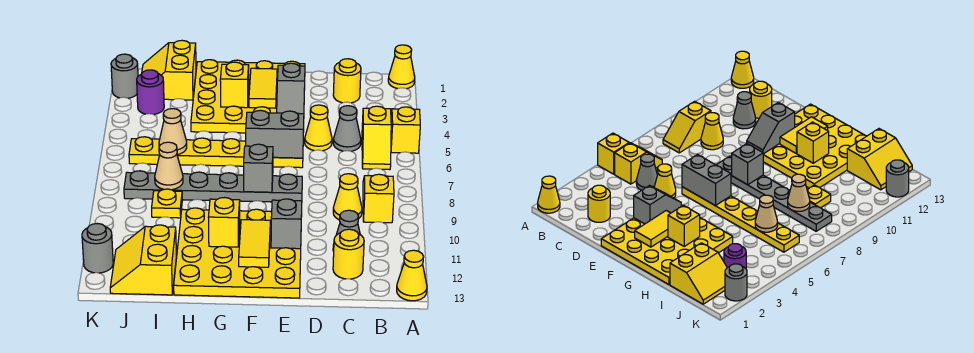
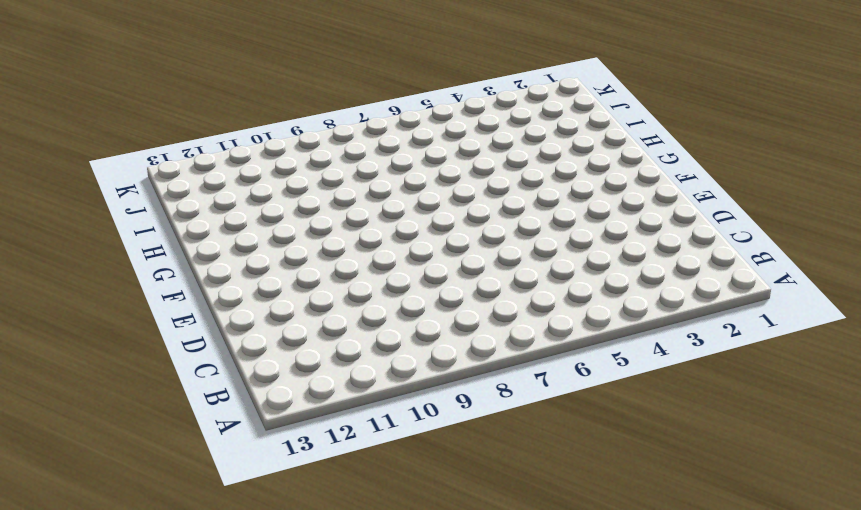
none -> yellow cone A1 level 1
none -> yellow brick A5 level 1
none -> yellow cone A13 level 1
none -> yellow slope B5:B6 level 1 top 5

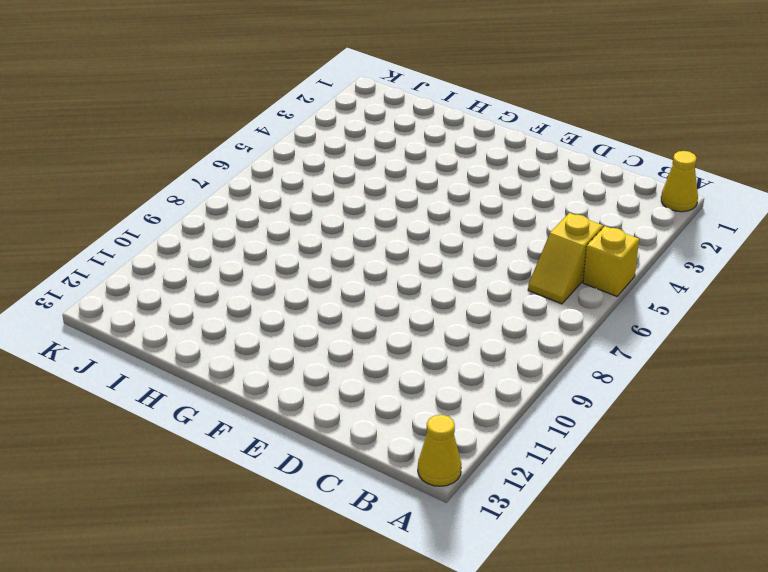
none -> yellow slope B8:B9 level 1 top 9
none -> yellow round brick C2 level 1
none -> grey cone C5 level 1
none -> yellow cone C9 level 1

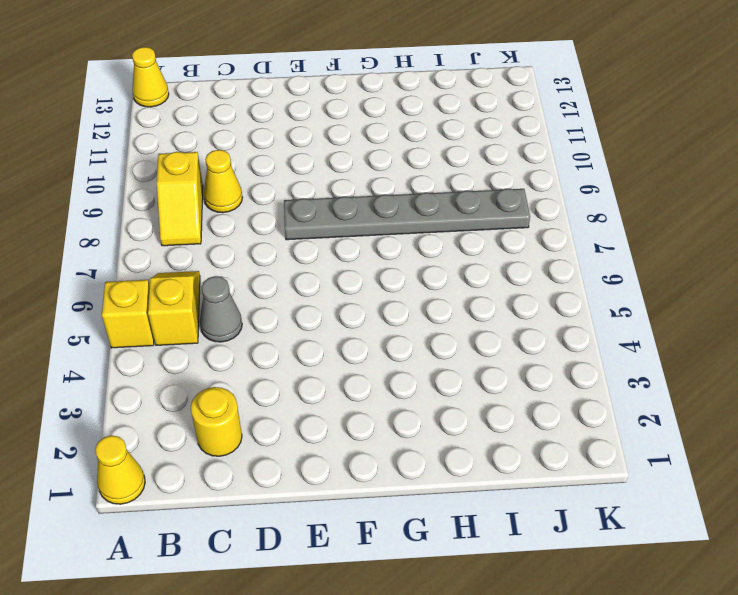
none -> grey cone C11 level 1
none -> yellow round brick C12 level 1
none -> yellow cone D5 level 1
none -> yellow plate E1:H4 level 1

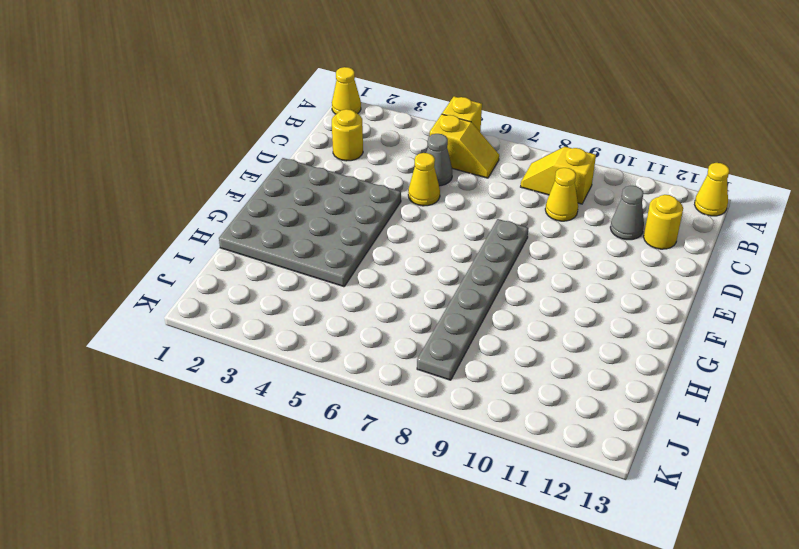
grey plate E1:H4 level 1 -> yellow plate E1:H4 level 1
none -> yellow plate E6:J6 level 1
none -> yellow plate E10:H13 level 1
none -> yellow slope I1:J2 level 1 top I
none -> yellow plate I9 level 1

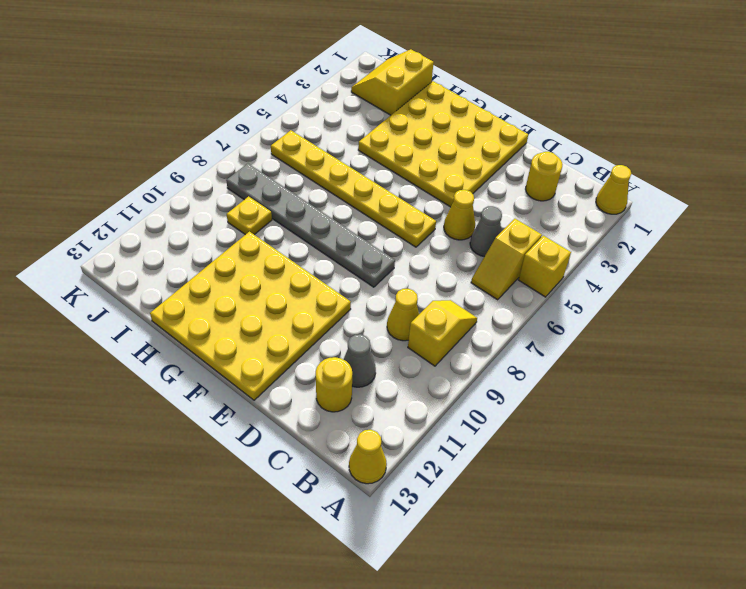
none -> yellow slope I12:J13 level 1 top I
none -> purple round brick J3 level 1
none -> grey round brick K2 level 1
none -> grey round brick K12 level 1

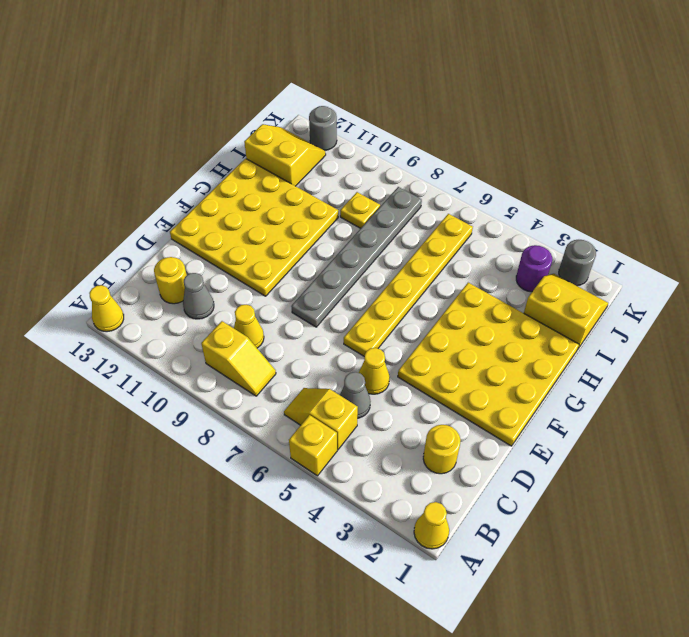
none -> grey slope E3:E4 level 2 top 3
none -> grey brick E6:F6 level 2
none -> grey slope E10:E11 level 2 top 11
none -> yellow tile F2:F3 level 2

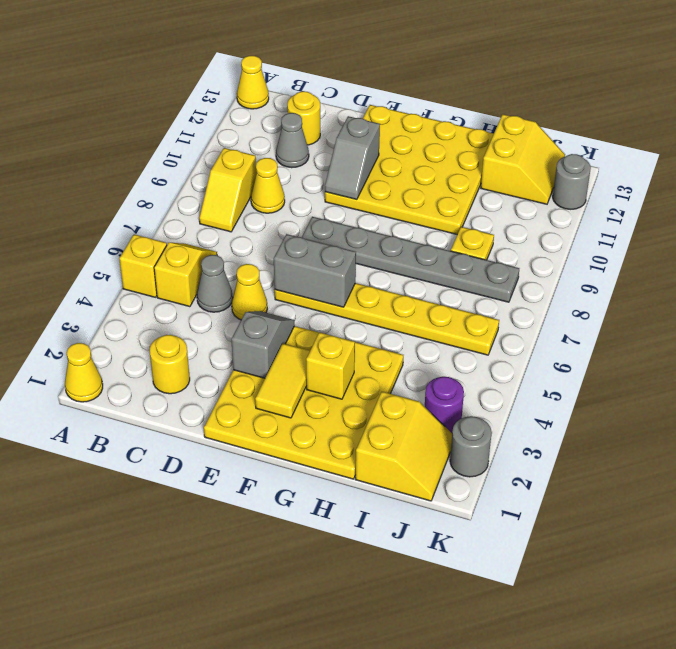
none -> grey brick F8 level 2
none -> yellow tile F11:F12 level 2
none -> yellow brick G11 level 2
none -> tan cone I6 level 2

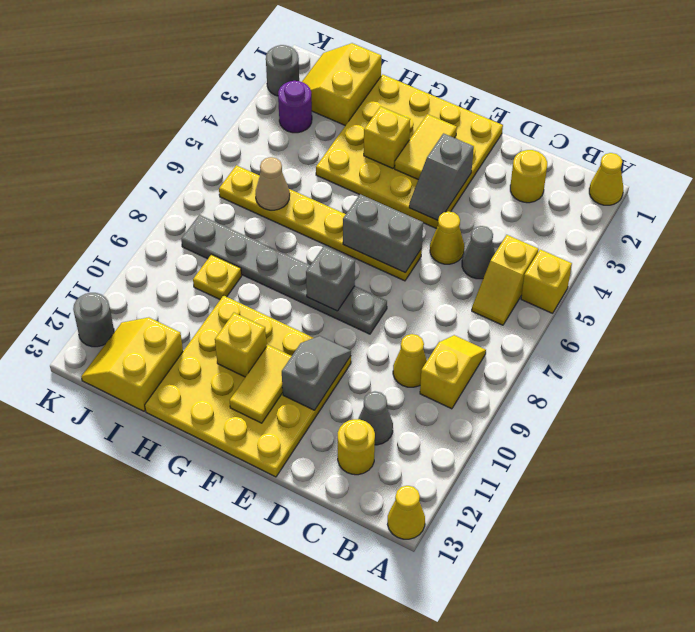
none -> tan cone I8 level 2

